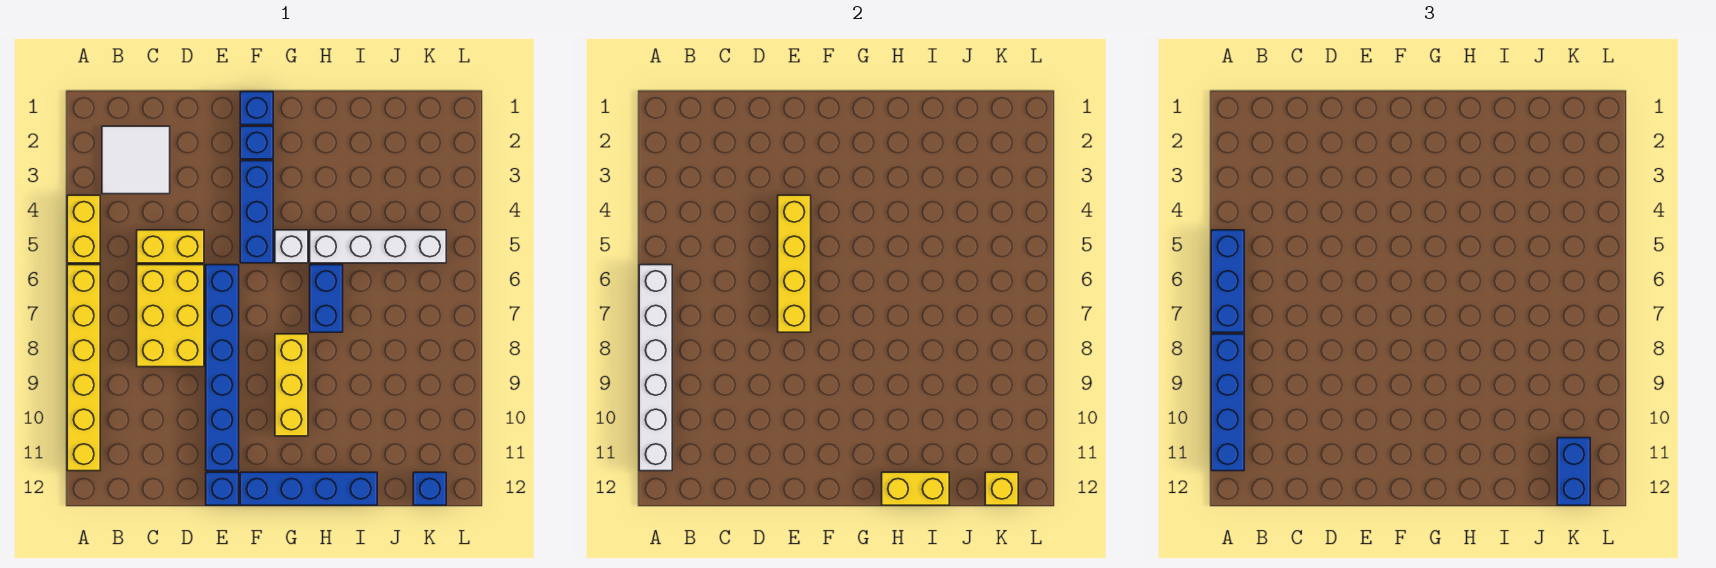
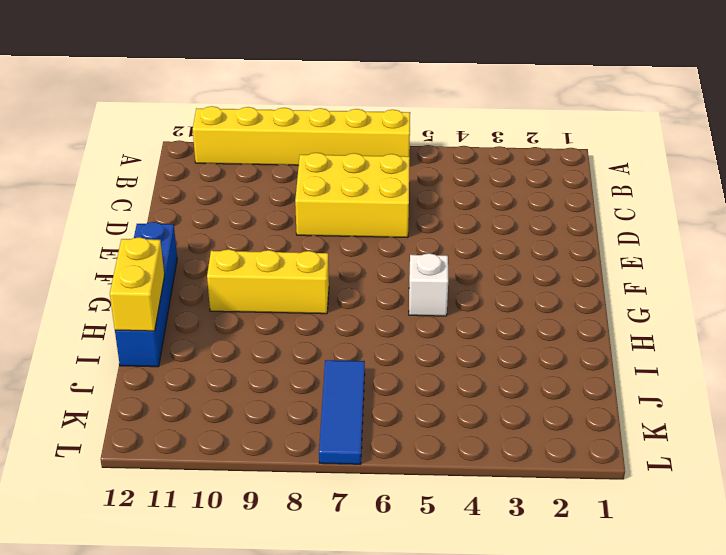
blue tile J7:L7 level 1 -> none
none -> yellow brick A4:A5 level 1
none -> white tile B2:C3 level 1
none -> yellow brick C5:D5 level 1

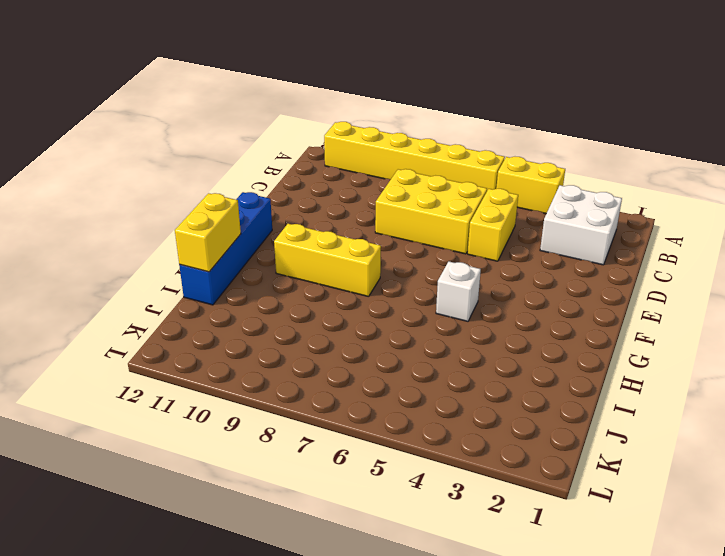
white brick B2:C3 level 1 -> white tile B2:C3 level 1
none -> blue brick E6:E11 level 1
none -> blue brick E12 level 1
none -> blue brick F1 level 1

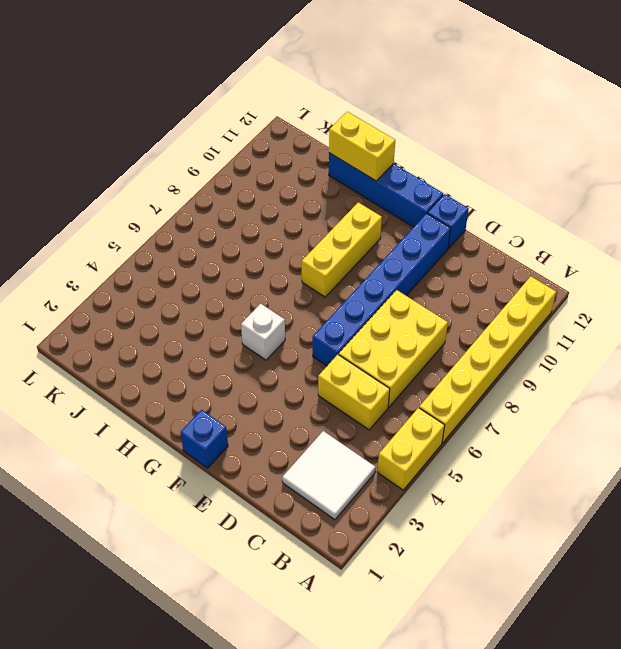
none -> blue brick F2 level 1
none -> blue brick F3:F5 level 1
none -> white brick H5:K5 level 1

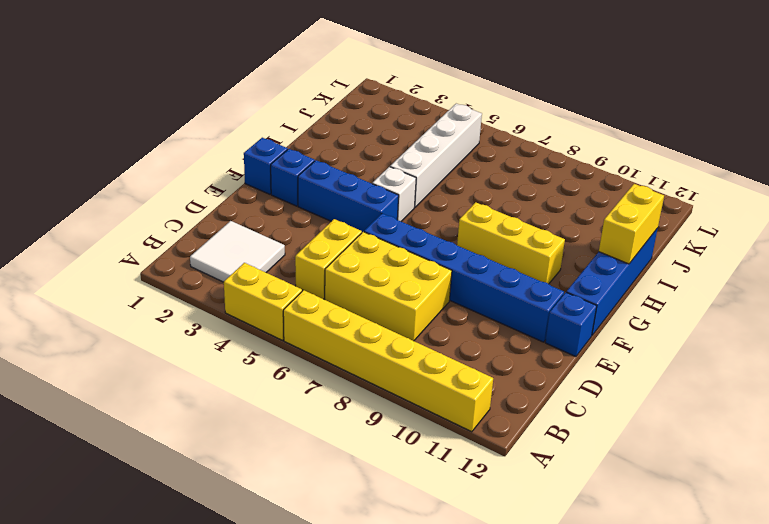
none -> blue brick H6:H7 level 1
none -> blue brick K12 level 1
none -> white brick A6:A11 level 2

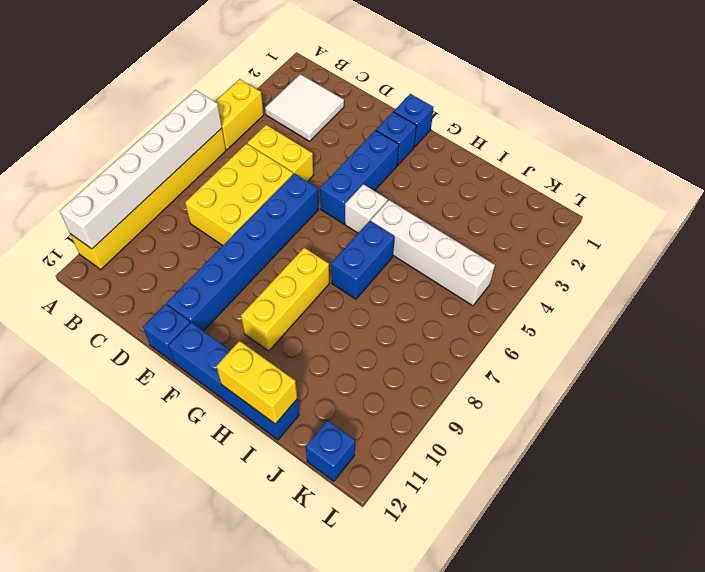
none -> yellow brick E4:E7 level 2
none -> yellow brick K12 level 2
none -> blue brick A5:A7 level 3

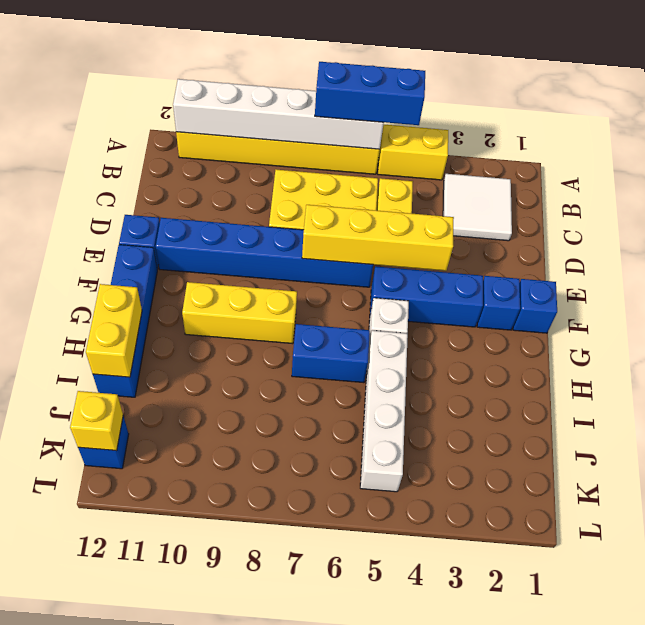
none -> blue brick A8:A11 level 3
none -> blue brick K11:K12 level 3

